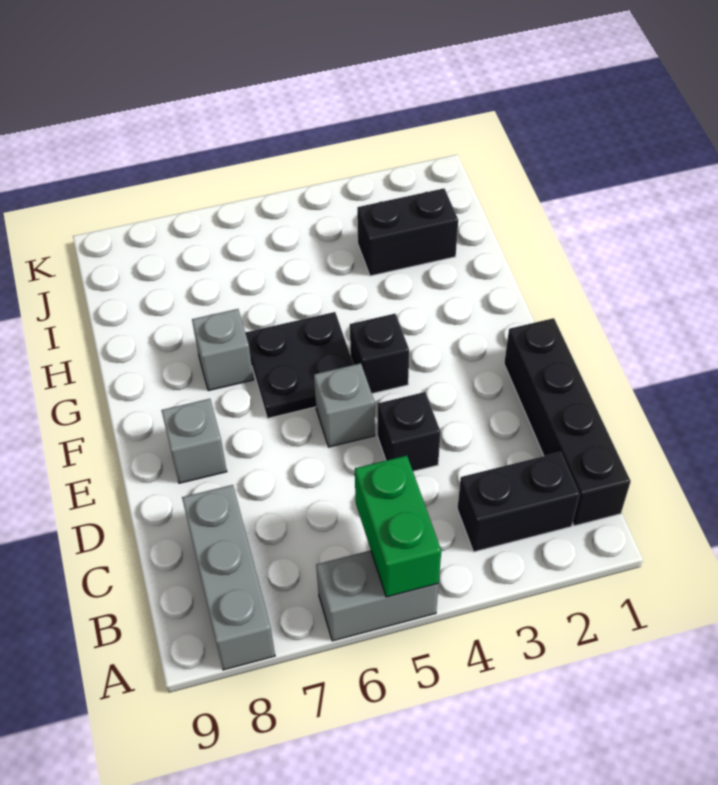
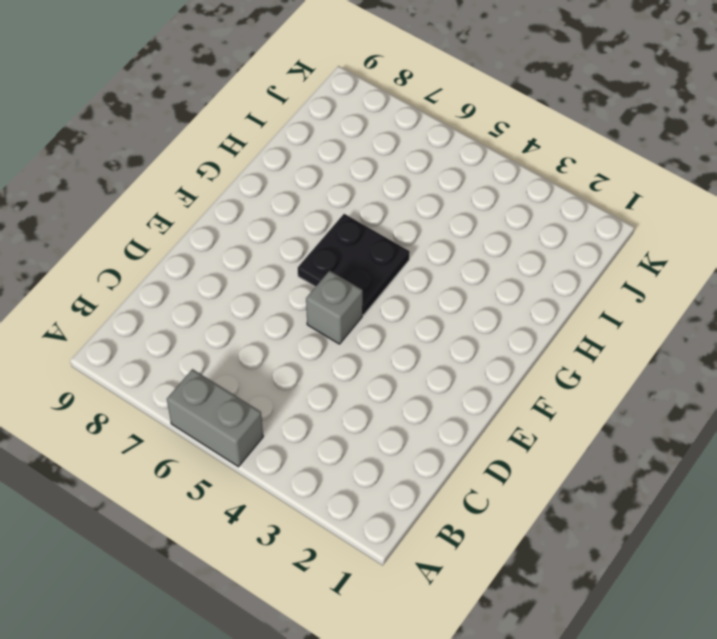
none -> grey brick A8:C8 level 1
none -> black brick B1:E1 level 1
none -> black brick B2:B3 level 1

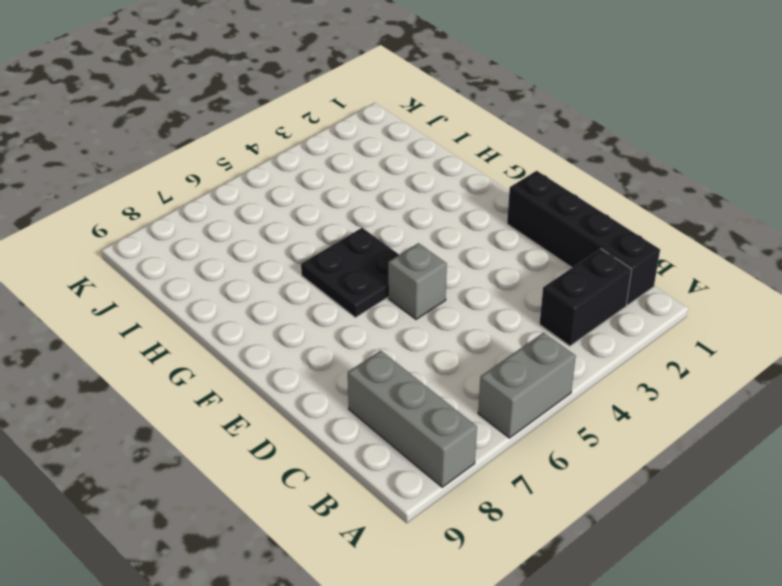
none -> black brick D4 level 1
none -> grey brick E8 level 1
none -> black brick F4 level 1

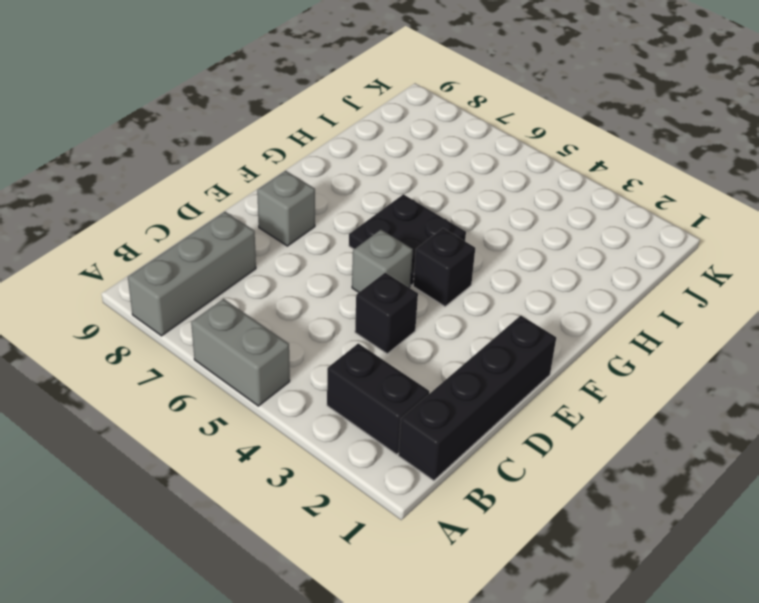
none -> grey brick G7 level 1
none -> black brick I2:I3 level 1
none -> green brick A5:B5 level 2

